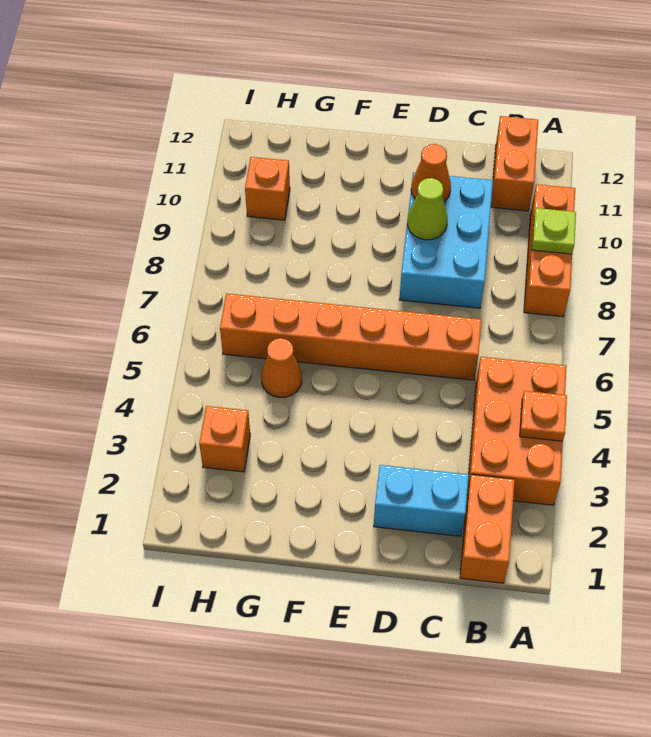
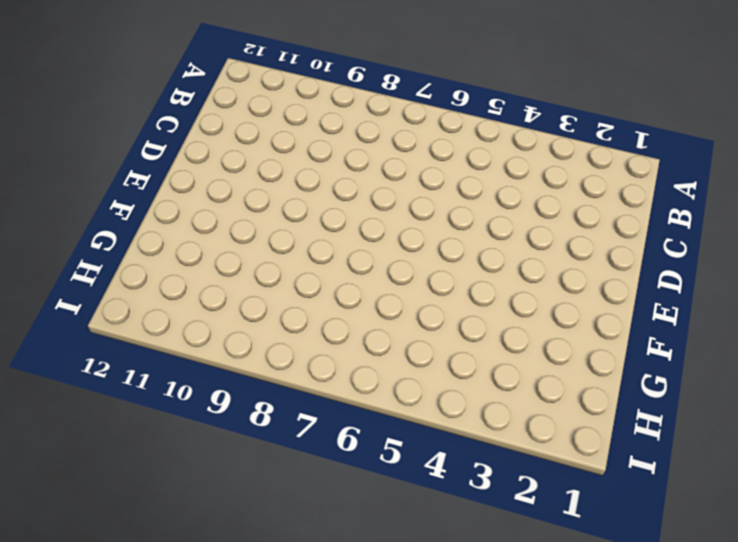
none -> orange brick A3:B5 level 1
none -> orange brick A8:A10 level 1
none -> orange brick B1:B2 level 1

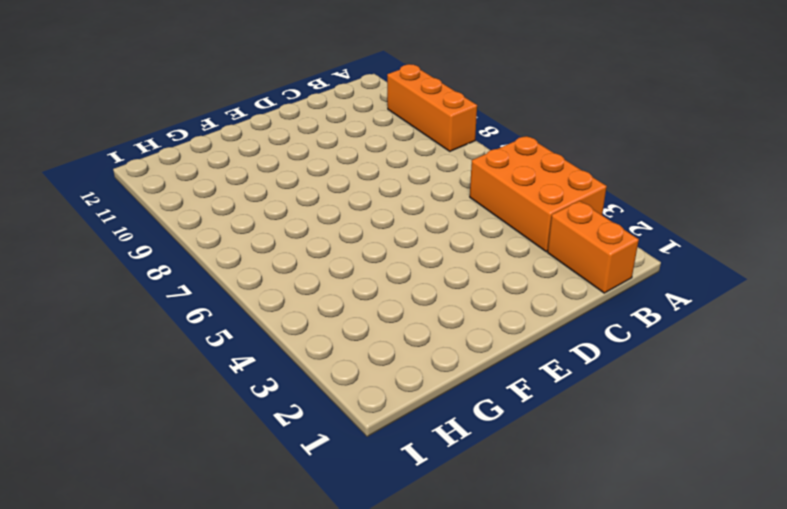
none -> orange brick B11:B12 level 1
none -> cyan brick C2:D2 level 1
none -> orange brick C6:H6 level 1

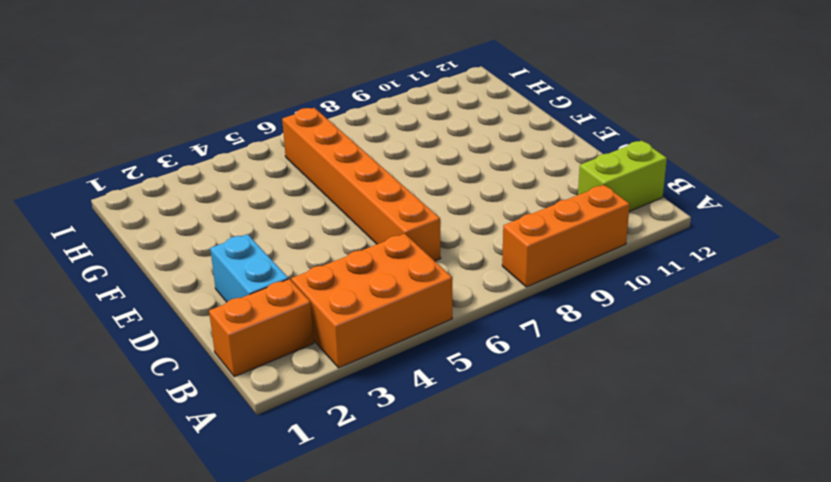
lime brick B11:B12 level 1 -> orange brick B11:B12 level 1
none -> cyan brick C8:D10 level 1
none -> orange cone G5 level 1
none -> orange brick H3 level 1

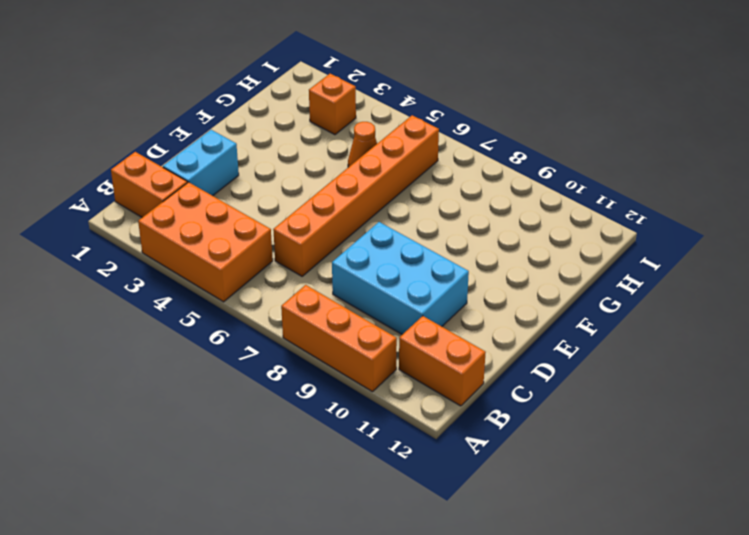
none -> orange brick H10 level 1
none -> orange plate A4 level 2
none -> lime plate A9 level 2

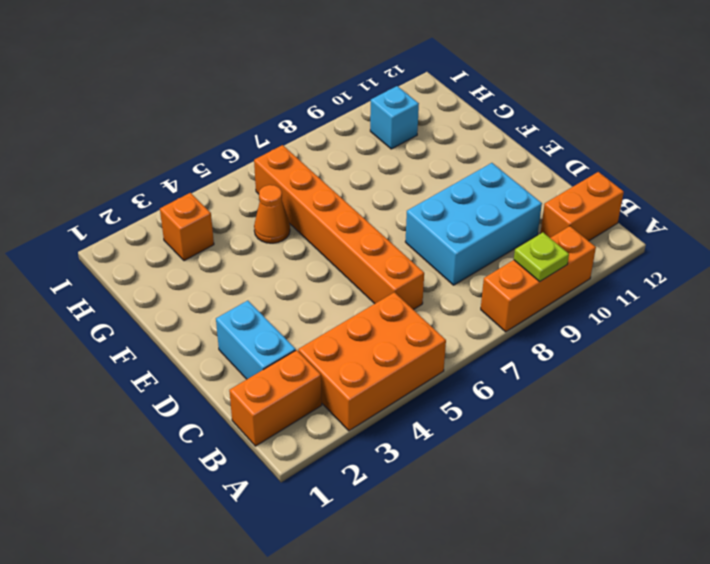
cyan brick H10 level 1 -> orange brick H10 level 1
none -> orange plate A4 level 2
none -> lime cone D9 level 2
none -> orange cone D10 level 2

